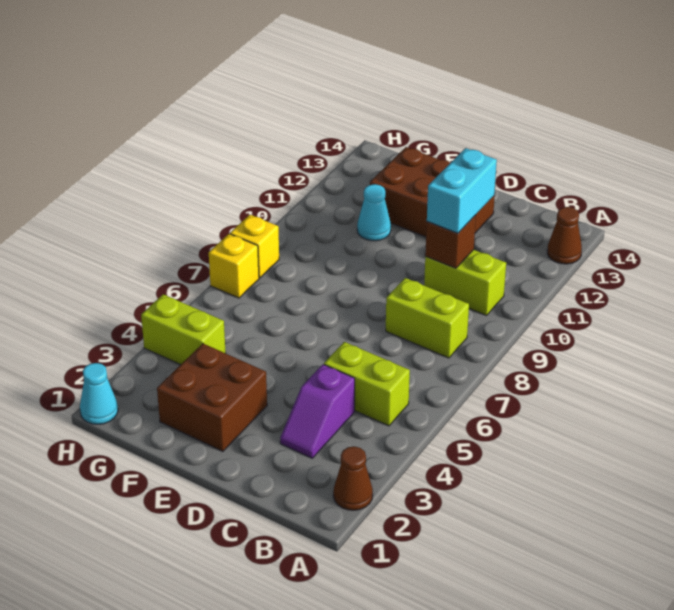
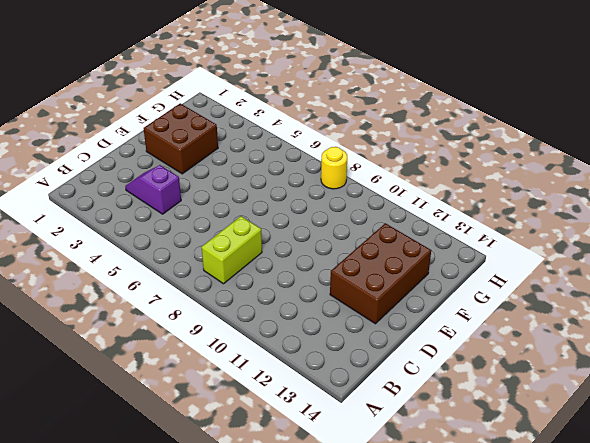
yellow round brick H8 level 1 -> yellow brick H8 level 1
none -> brown cone A2 level 1
none -> brown cone A13 level 1
none -> lime brick B5:C5 level 1

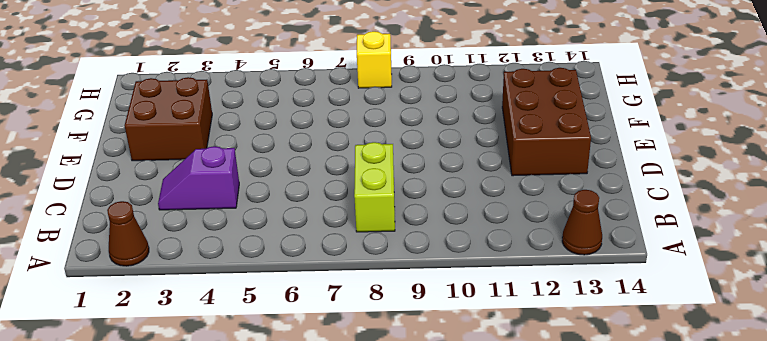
none -> lime brick B5:C5 level 1
none -> lime brick B10:C10 level 1
none -> cyan cone F11 level 1

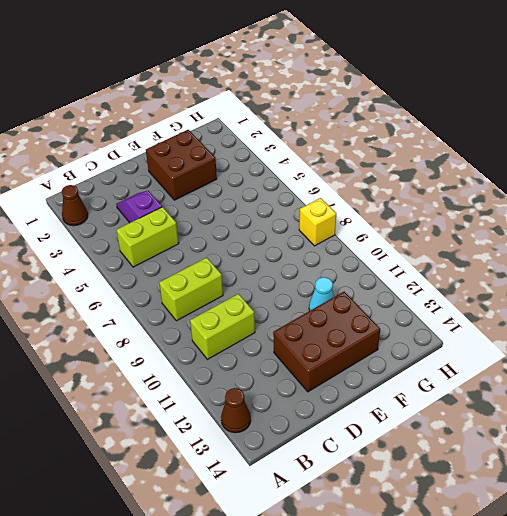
none -> lime brick G4:H4 level 1
none -> cyan cone H1 level 1
none -> yellow brick H7 level 1

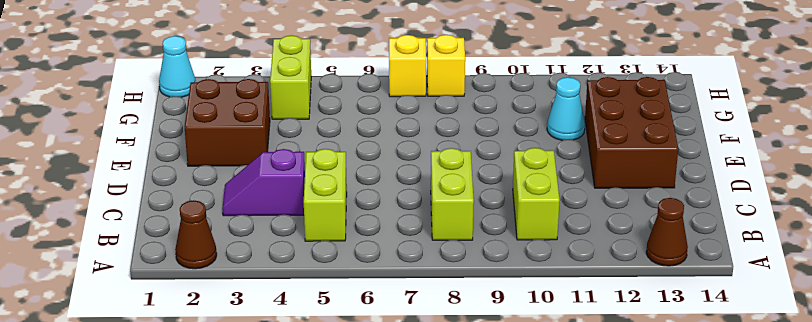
none -> brown brick C10 level 2
none -> cyan brick C10:C11 level 3

